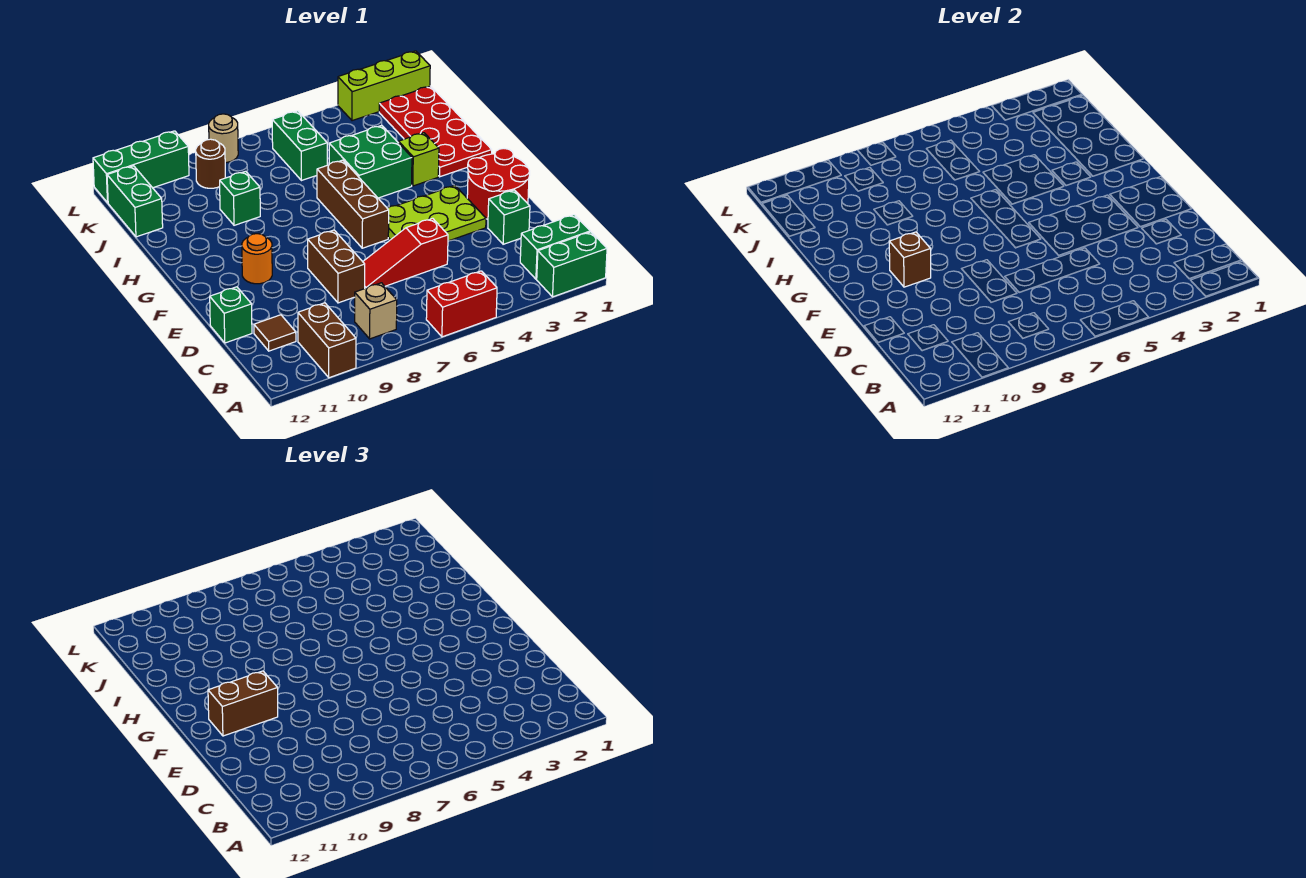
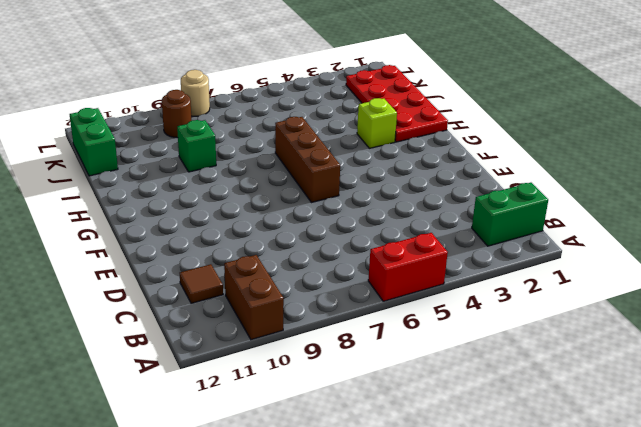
none -> green brick A1:A2 level 1
none -> tan brick B8 level 1
none -> green brick D2 level 1

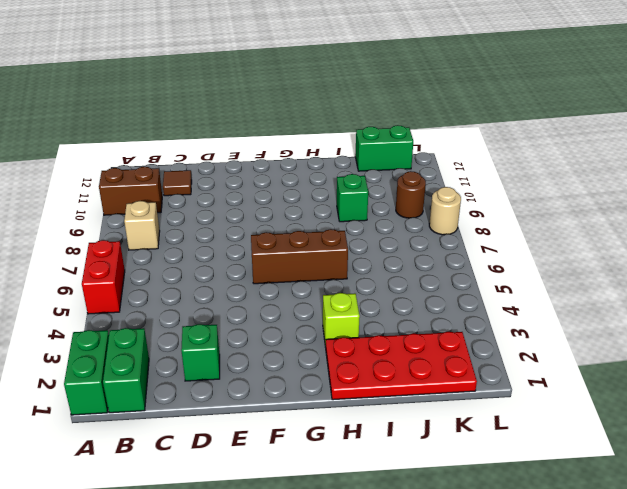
none -> red slope D5:D7 level 1 top 5
none -> brown brick D8:E8 level 1
none -> green brick D12 level 1

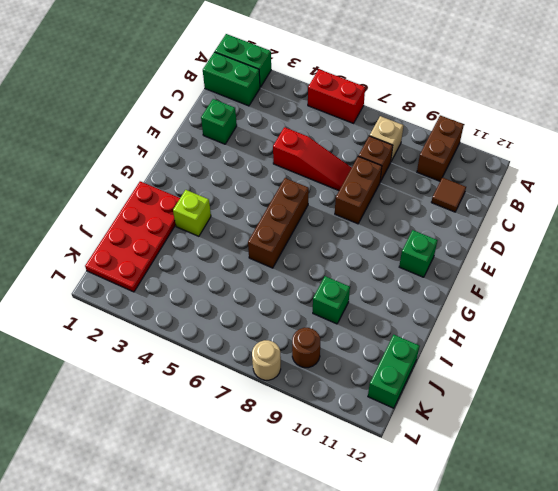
brown brick C8 level 1 -> brown brick F10 level 2
green brick F11 level 1 -> green brick D12 level 1
none -> red round brick E1:F2 level 1
none -> lime plate E3:F5 level 1
none -> orange round brick F10 level 1

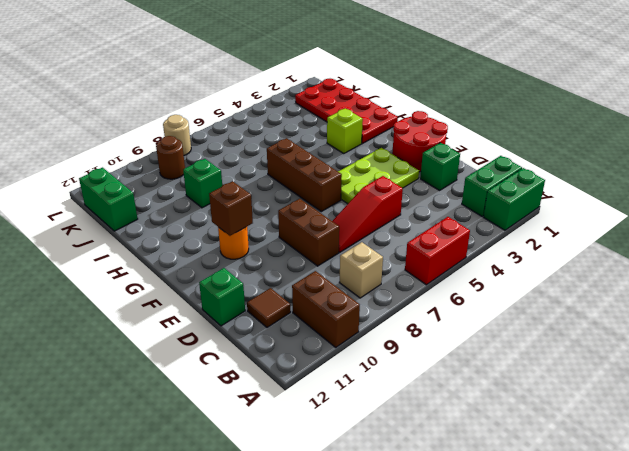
none -> green brick H4:I5 level 1
none -> green brick J6:K6 level 1
none -> lime brick L1:L3 level 1

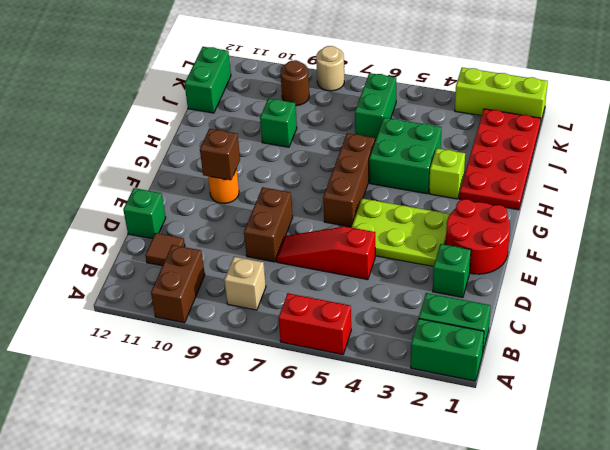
none -> green brick L10:L12 level 1
none -> brown brick F10:F11 level 3

